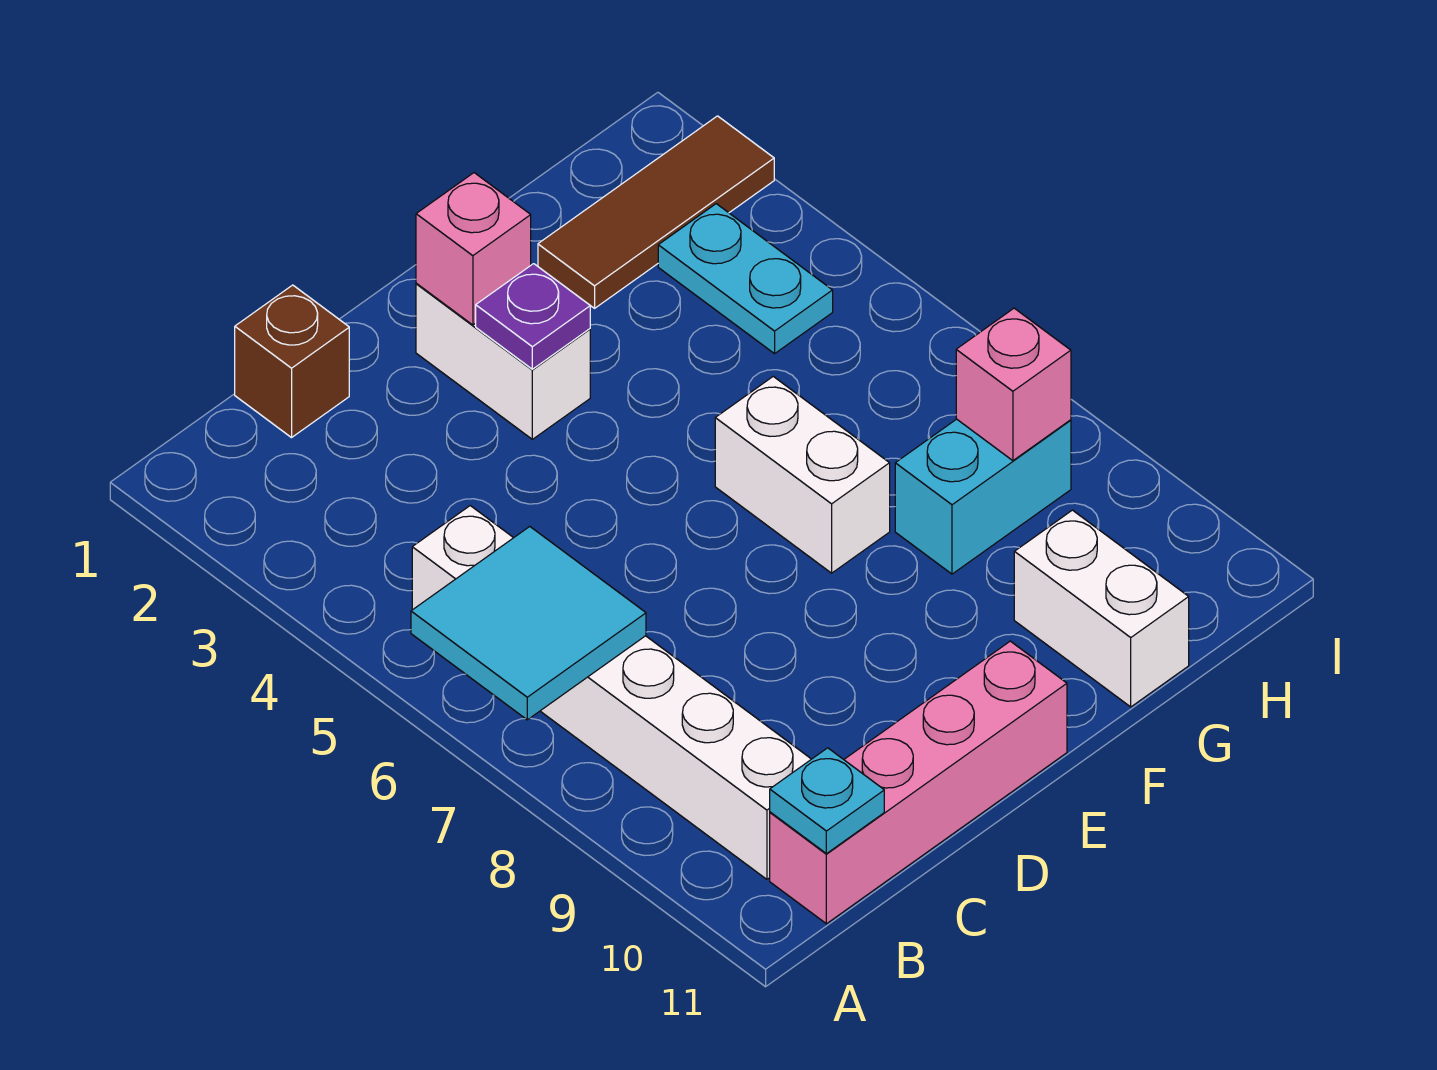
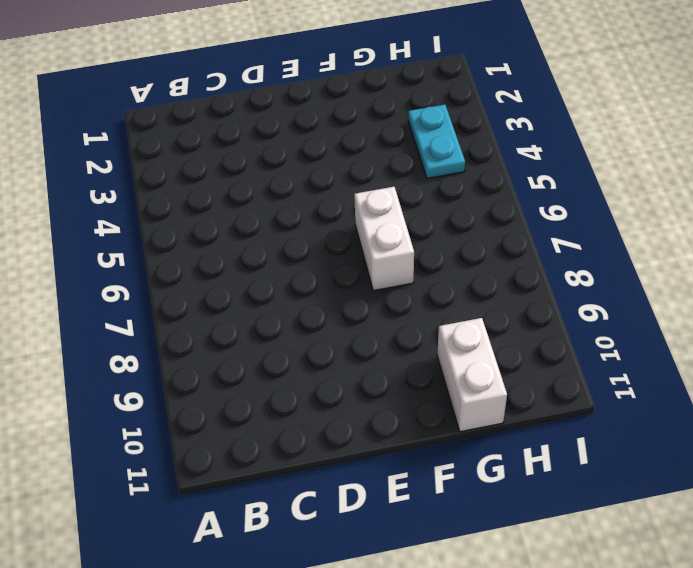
none -> white brick B5:B10 level 1
none -> pink brick B11:E11 level 1
none -> brown brick C1 level 1

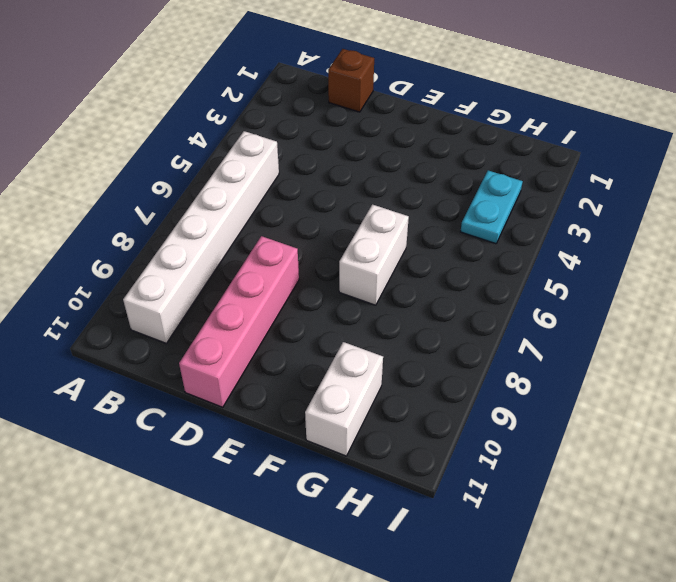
pink brick D8:D11 level 1 -> pink brick B11:E11 level 1
none -> white brick E2:E3 level 1
none -> brown tile G2:I2 level 1
none -> cyan brick G8:H8 level 1

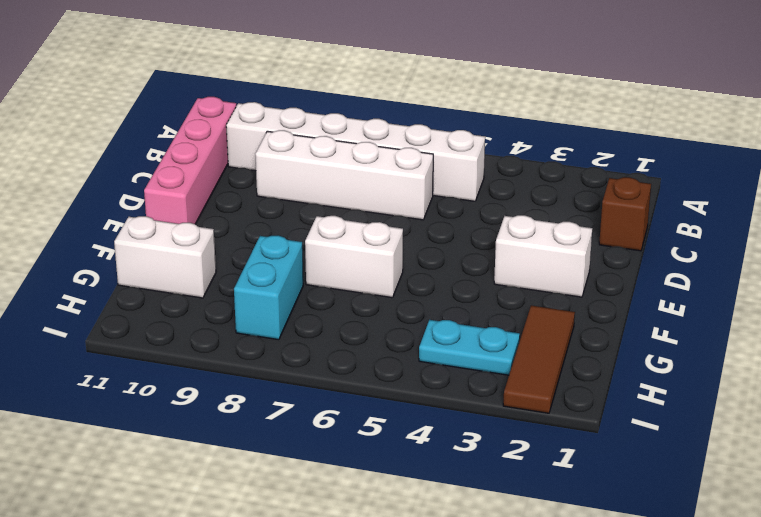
white brick C6:C9 level 1 -> none
none -> cyan tile A6:B7 level 2
none -> cyan plate B11 level 2
none -> pink brick E2 level 2

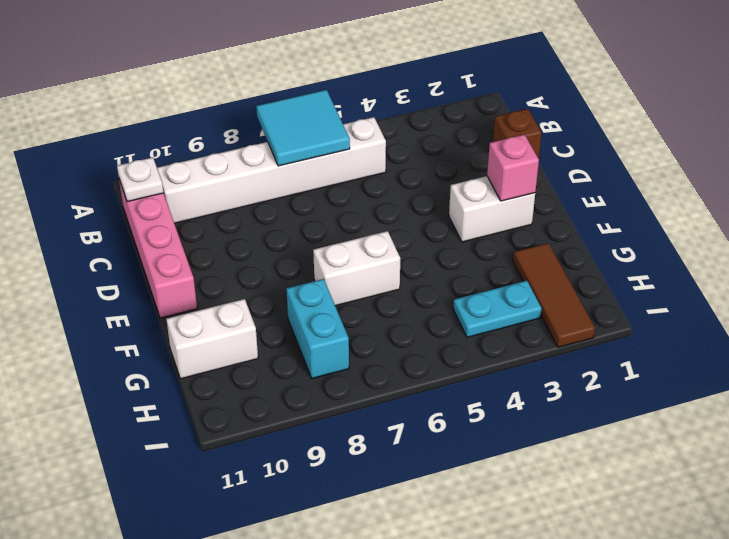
white plate B11 level 2 -> cyan plate B11 level 2
none -> purple plate E3 level 2
none -> pink brick H8 level 2

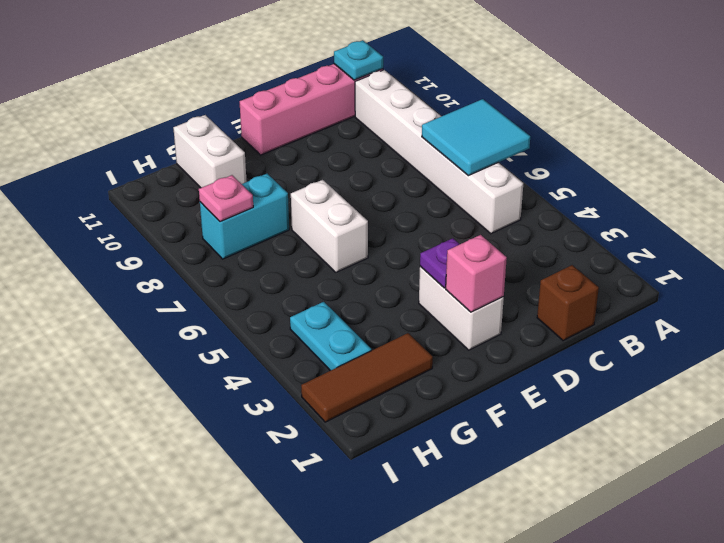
pink plate H8 level 2 -> pink brick H8 level 2

